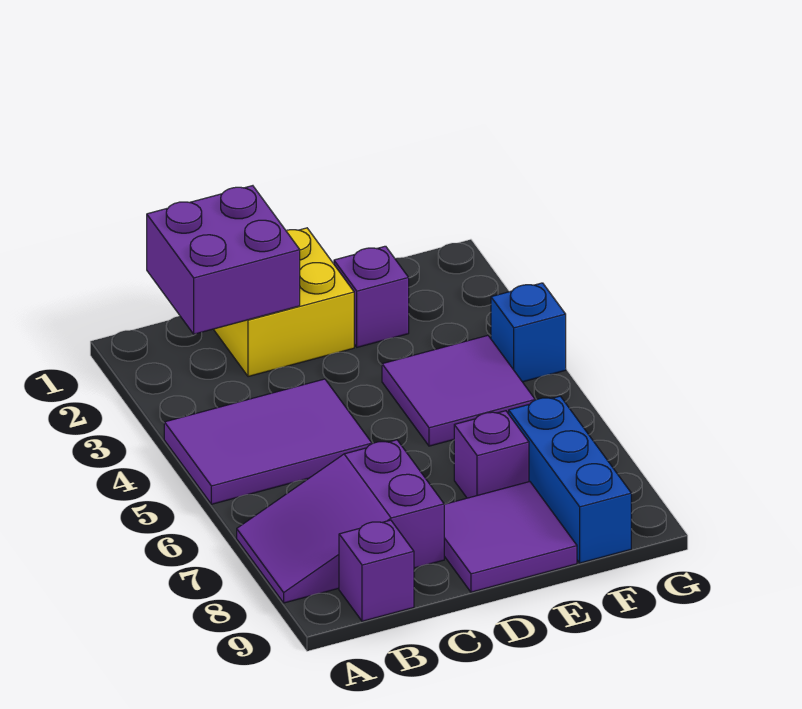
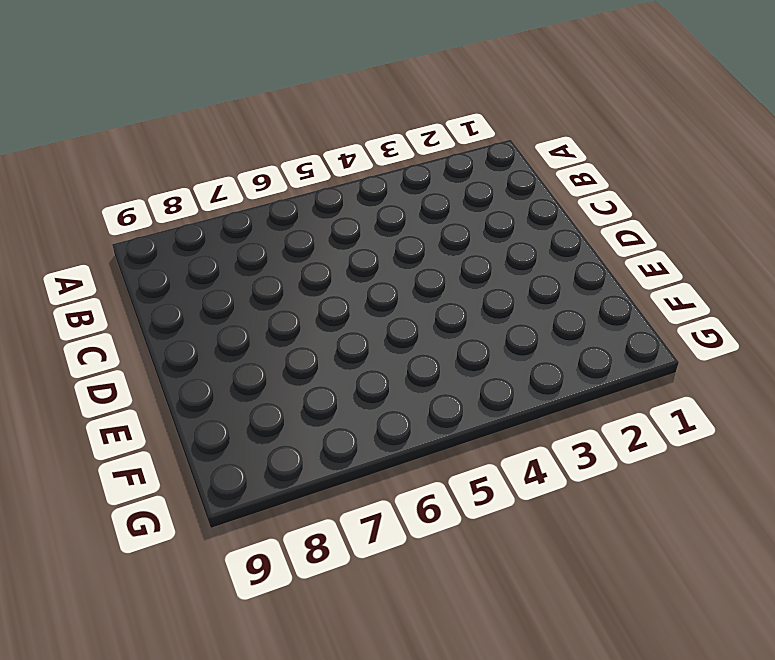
none -> purple tile A4:C5 level 1
none -> purple slope A7:C8 level 1 top C

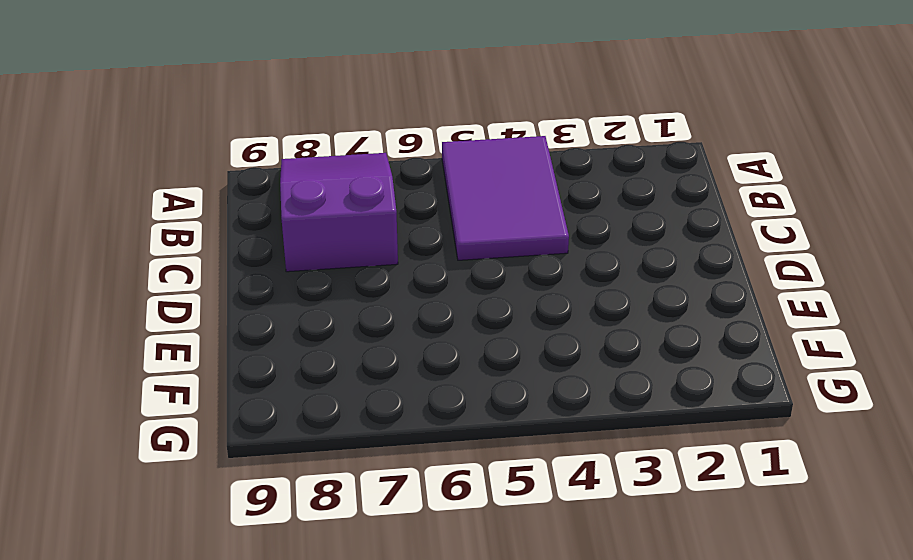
none -> purple brick B9 level 1
none -> yellow brick C1:D2 level 1

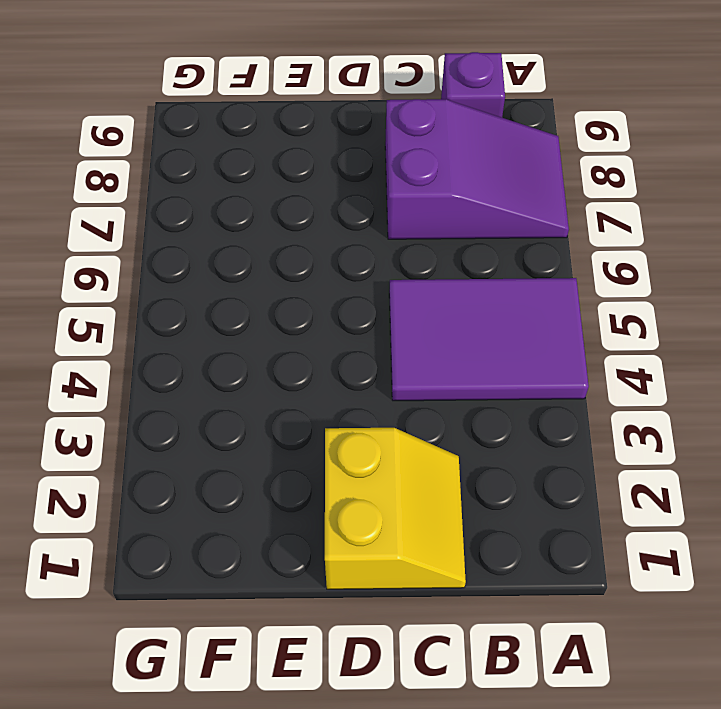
yellow slope C1:D2 level 1 top D -> yellow brick C1:D2 level 1
none -> purple tile D8:E9 level 1
none -> purple brick E2 level 1

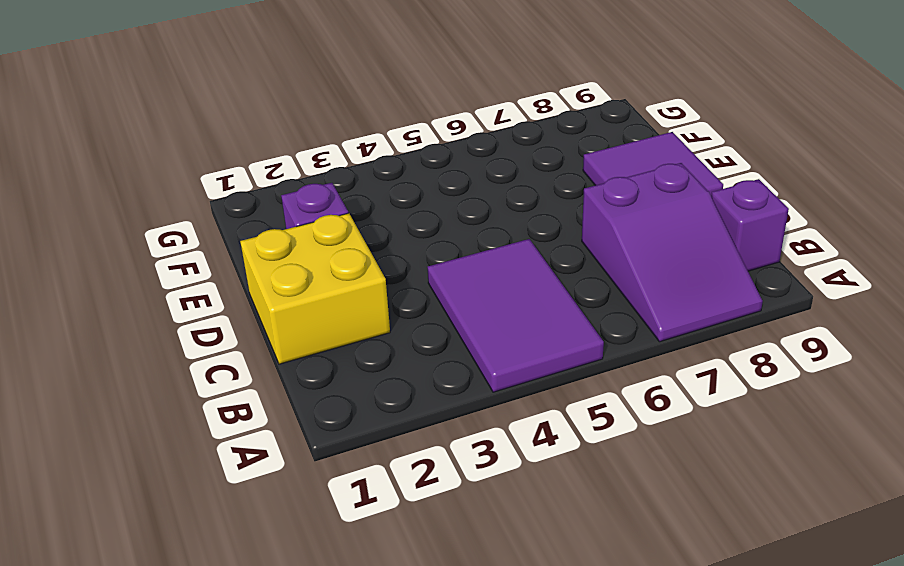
none -> purple tile E4:F5 level 1
none -> purple brick E7 level 1

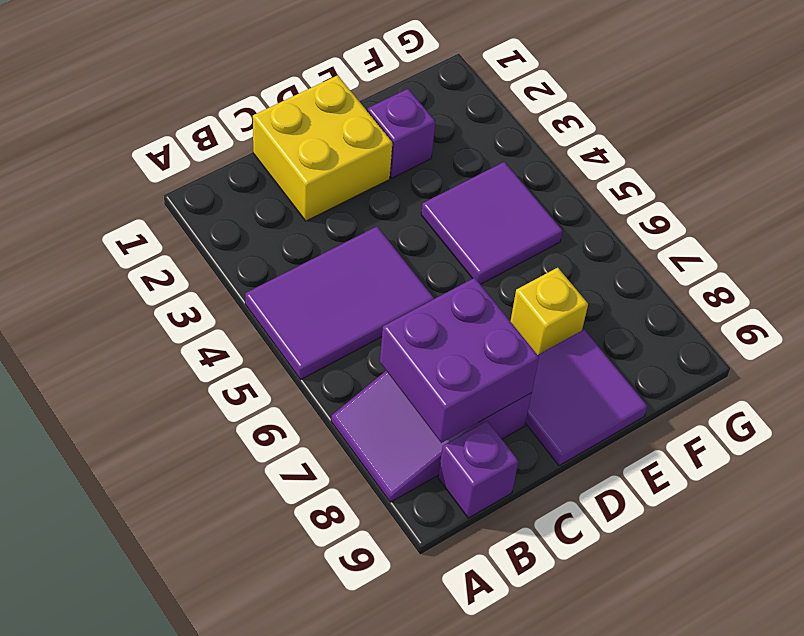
purple brick B7:C8 level 2 -> purple brick B1:C2 level 2
yellow brick E7 level 1 -> purple brick E7 level 1
none -> blue brick F7:F9 level 1
none -> blue brick G4 level 1

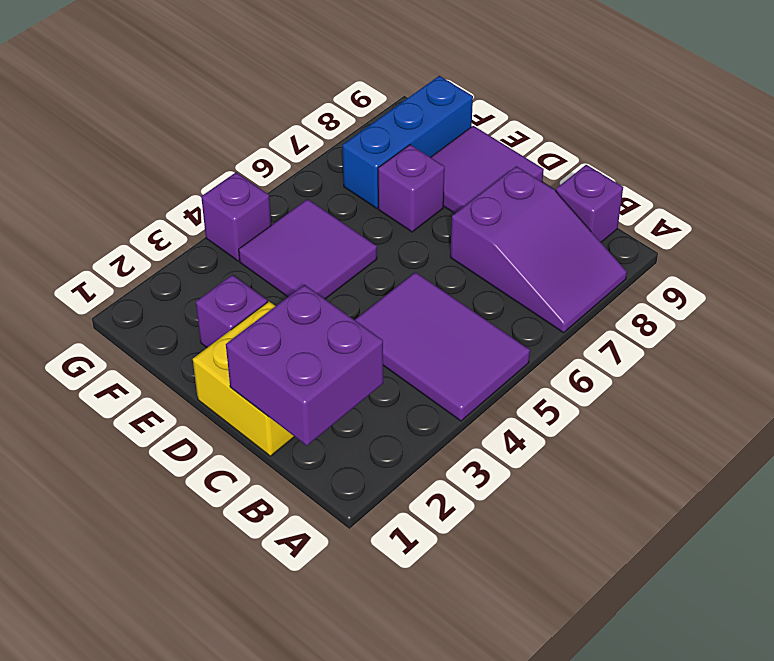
purple brick G4 level 1 -> blue brick G4 level 1

